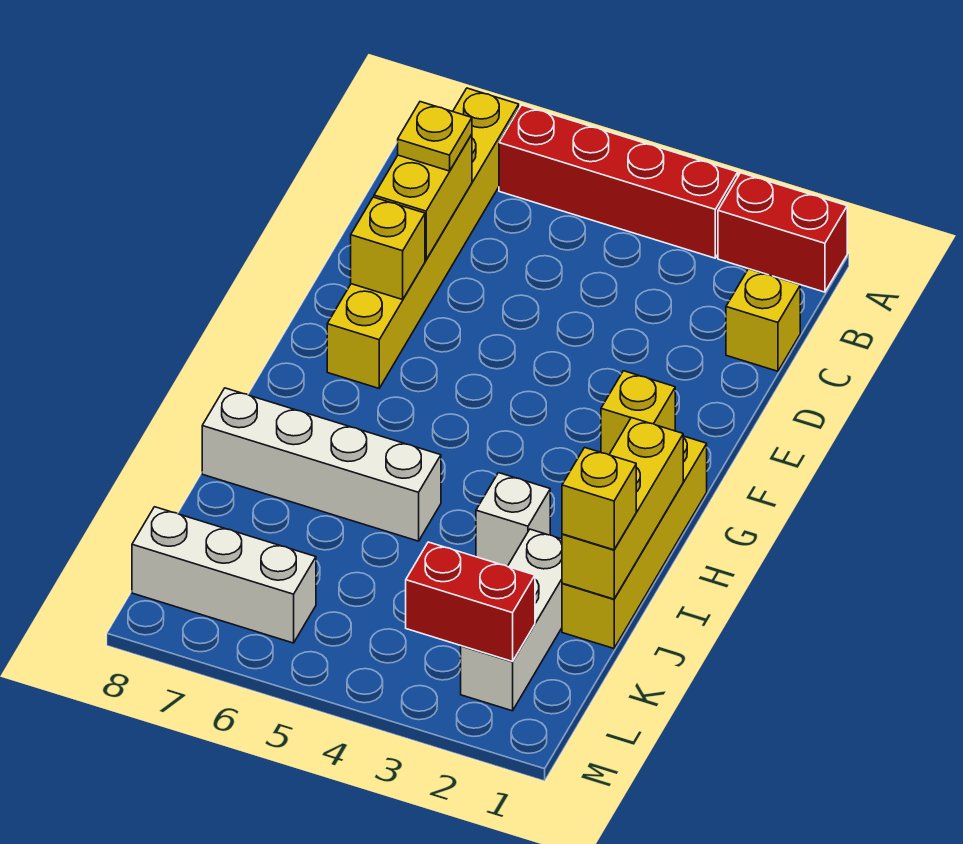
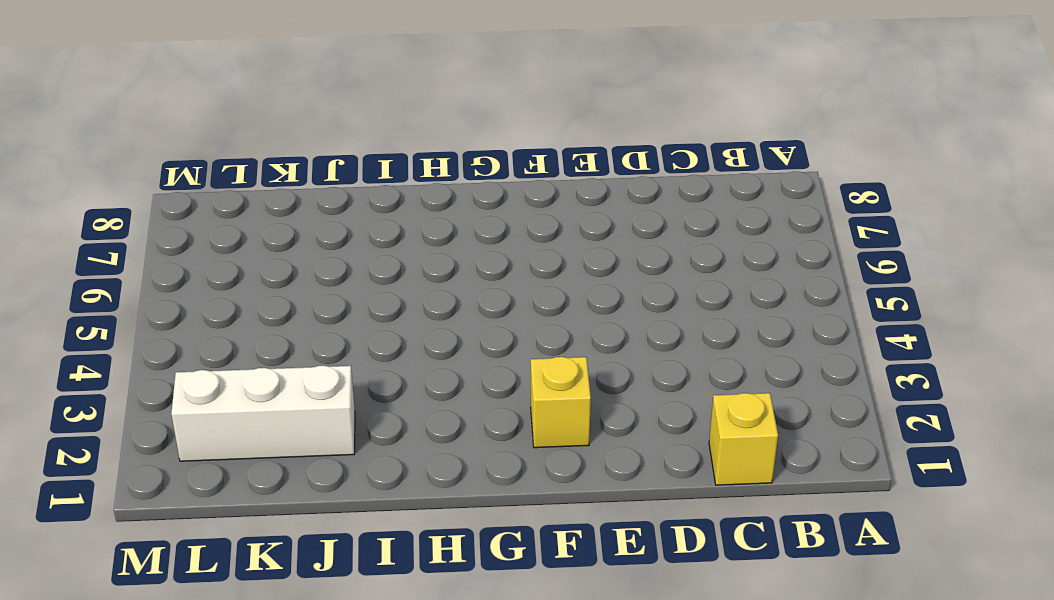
none -> red brick A1:A2 level 1
none -> red brick A3:A6 level 1
none -> yellow brick A7:F7 level 1

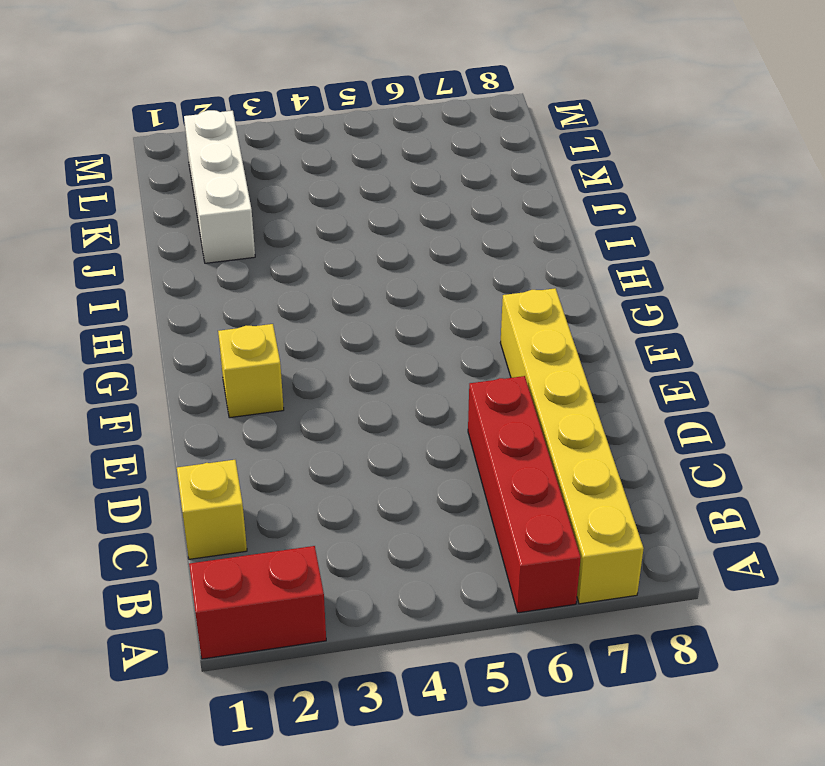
red brick A6:D6 level 1 -> red brick A3:A6 level 1
none -> yellow brick G1:J1 level 1
none -> white brick I3 level 1
none -> white brick I5:I8 level 1

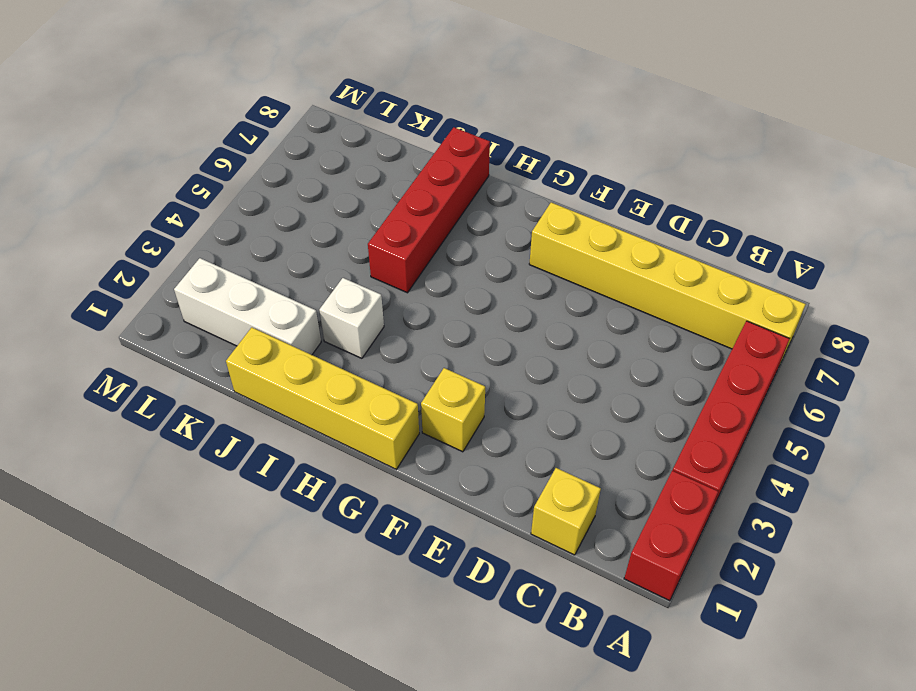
red brick I5:I8 level 1 -> white brick I5:I8 level 1
none -> white brick L6:L8 level 1
none -> yellow brick C7:D7 level 2
none -> yellow brick E7 level 2

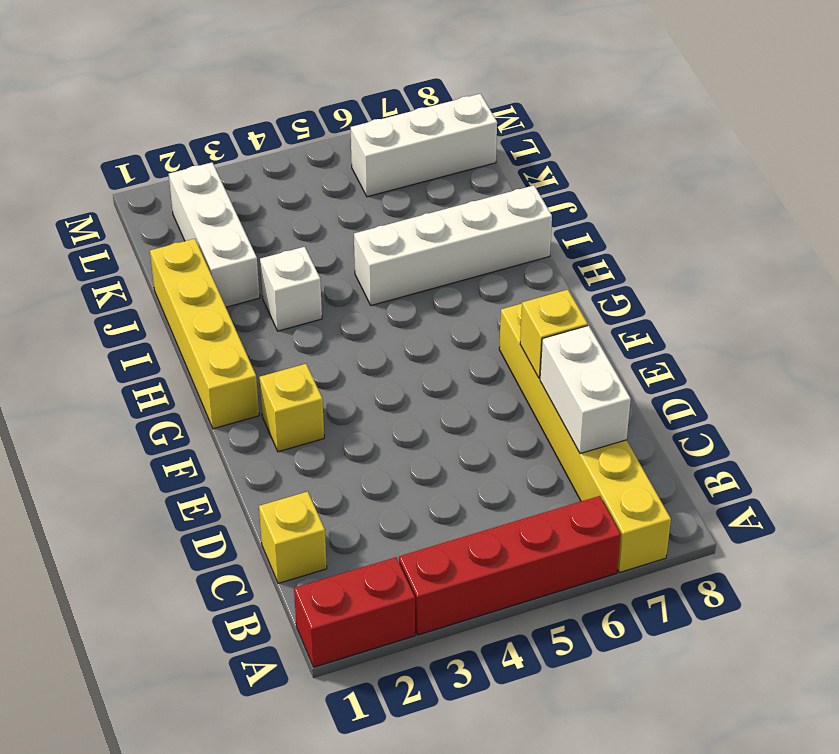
white brick C7:D7 level 2 -> yellow brick C7:D7 level 2
none -> yellow brick H1:J1 level 2
none -> red brick L2:L3 level 2
none -> yellow plate C7 level 3

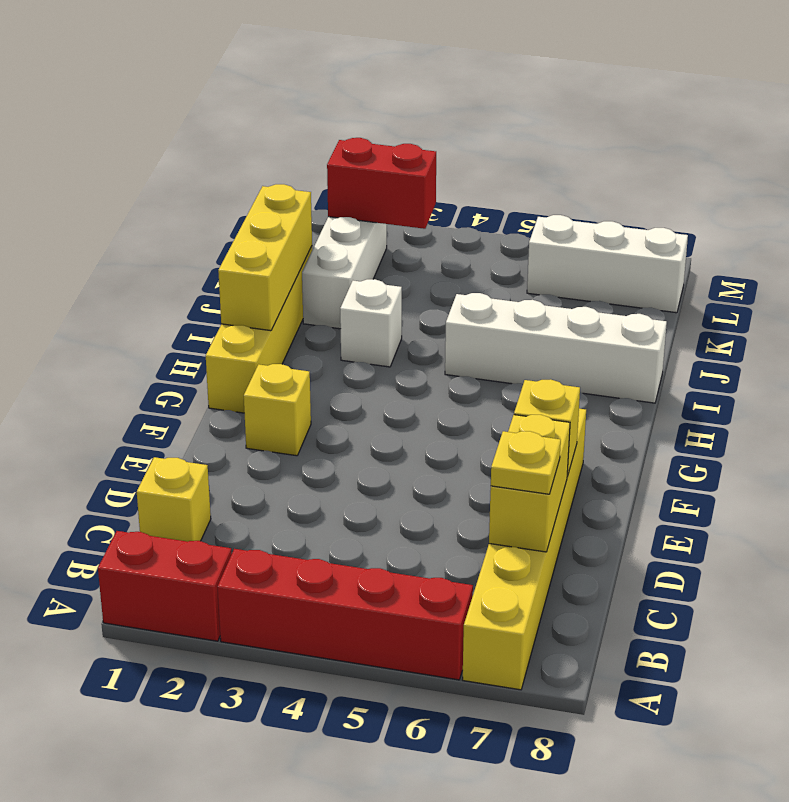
none -> yellow brick J1 level 3

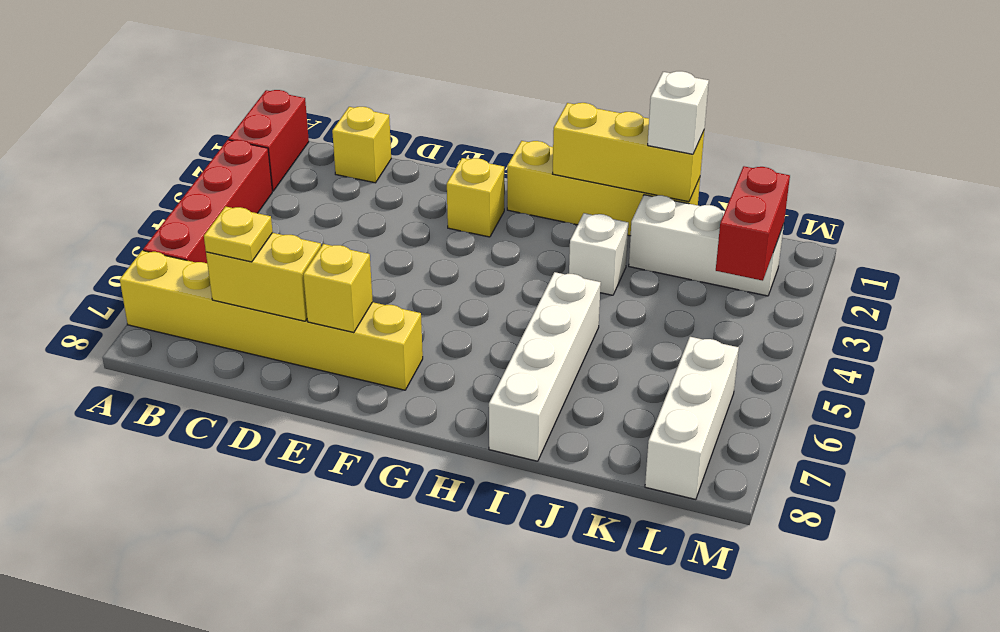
white brick J1 level 3 -> yellow brick J1 level 3

